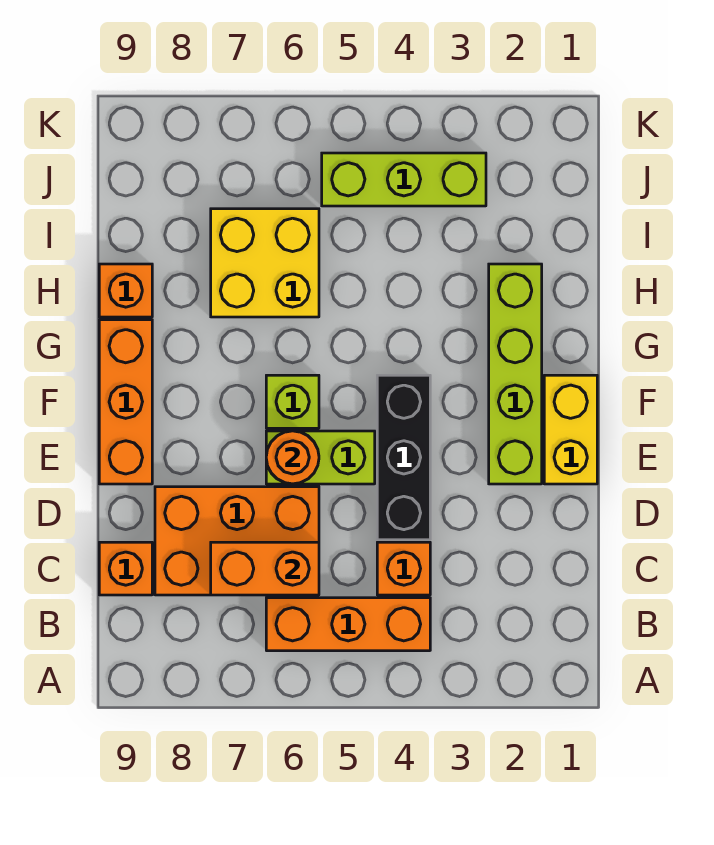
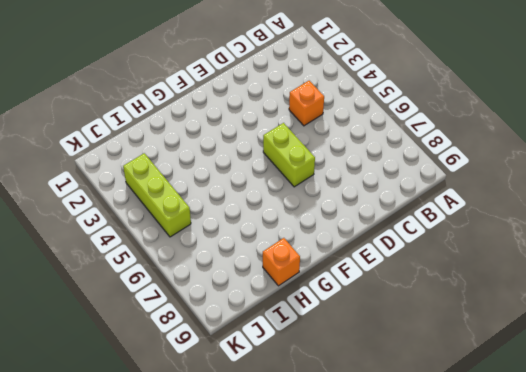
none -> orange brick B4:B6 level 1
none -> orange brick C6:D8 level 1
none -> orange brick C9 level 1

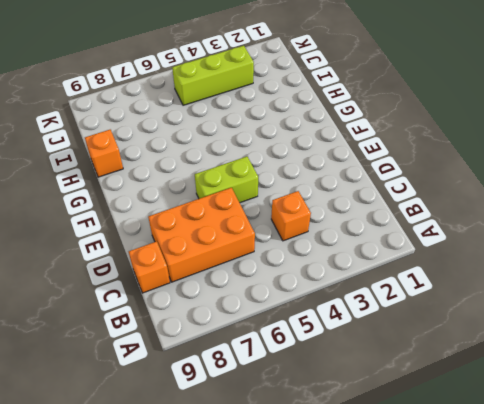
none -> orange brick B4:B6 level 1
none -> black brick D4:F4 level 1
none -> yellow brick E1:F1 level 1

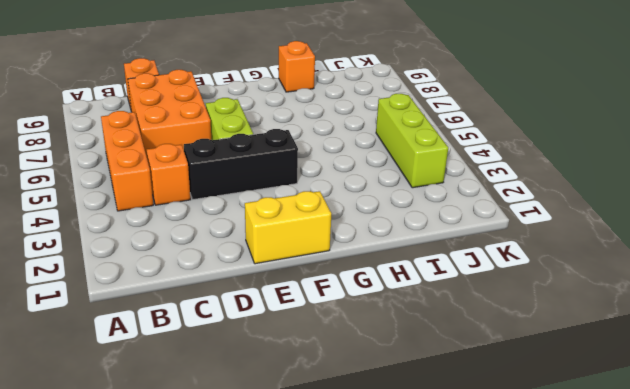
none -> lime brick E2:H2 level 1
none -> orange brick E9:G9 level 1
none -> lime brick F6 level 1

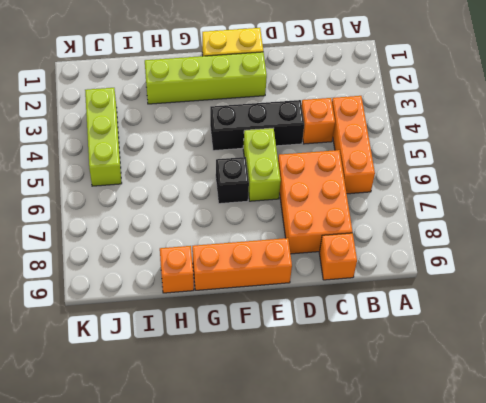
black brick F6 level 1 -> lime brick F6 level 1
none -> yellow brick H6:I7 level 1
none -> orange brick C6:C7 level 2
none -> orange round brick E6 level 2

